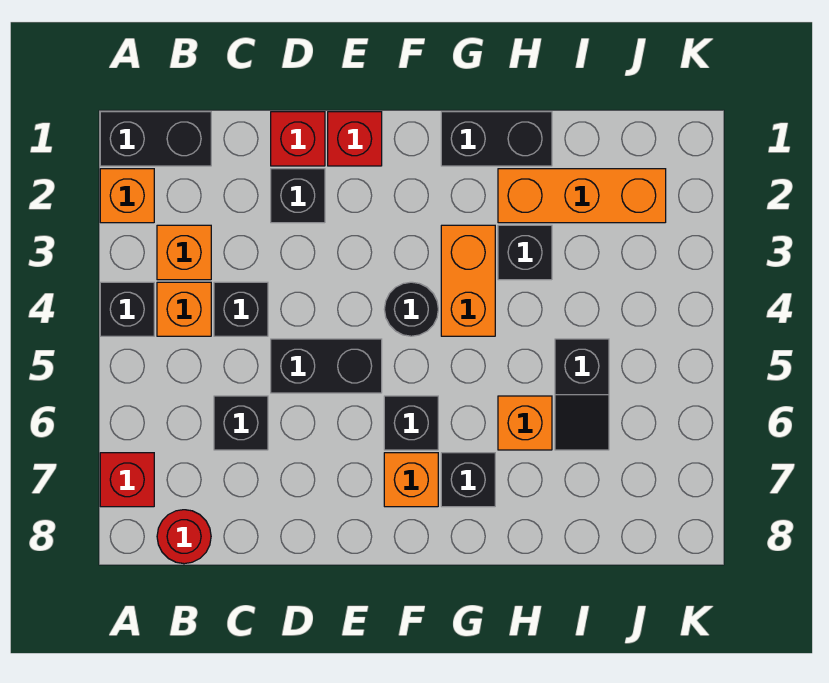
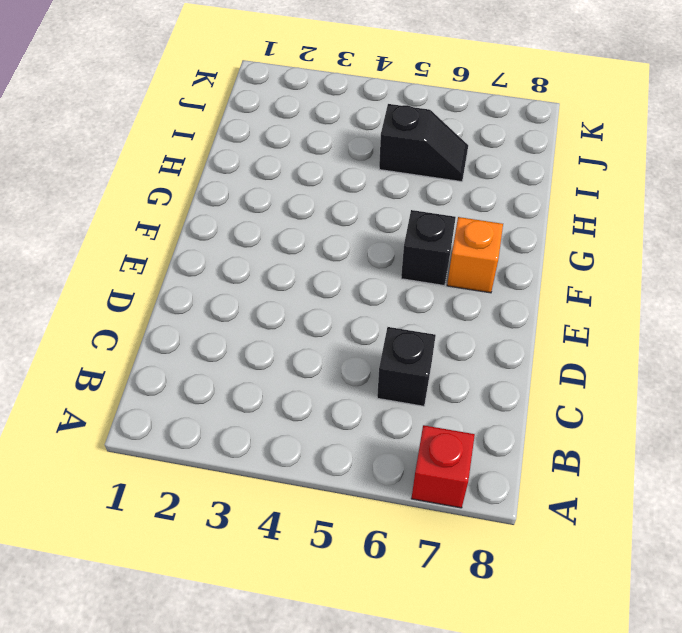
none -> black brick A1:B1 level 1
none -> orange brick A2 level 1
none -> black brick A4 level 1

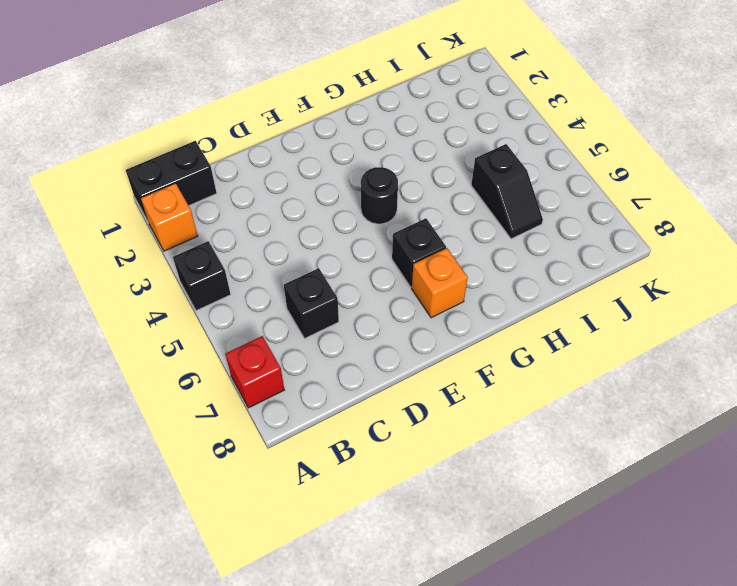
none -> orange brick B3 level 1
none -> orange brick B4 level 1
none -> red round brick B8 level 1

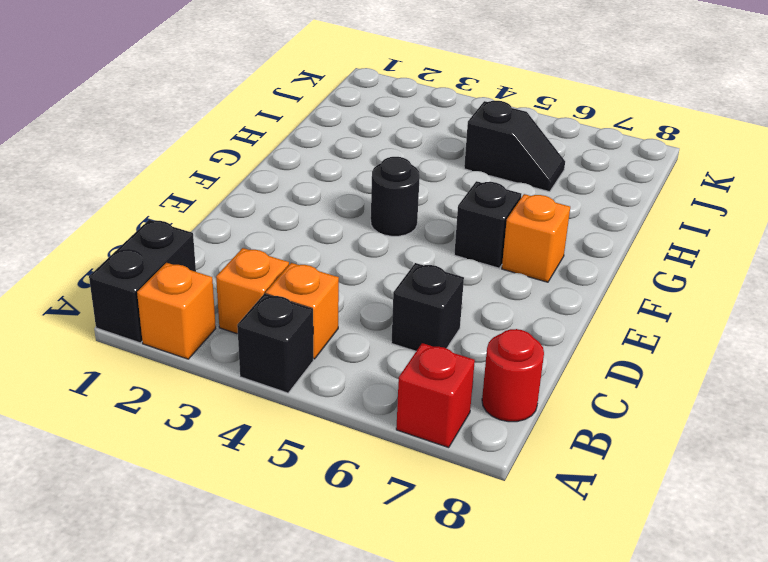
none -> black brick C4 level 1
none -> red brick D1 level 1
none -> black brick D2 level 1

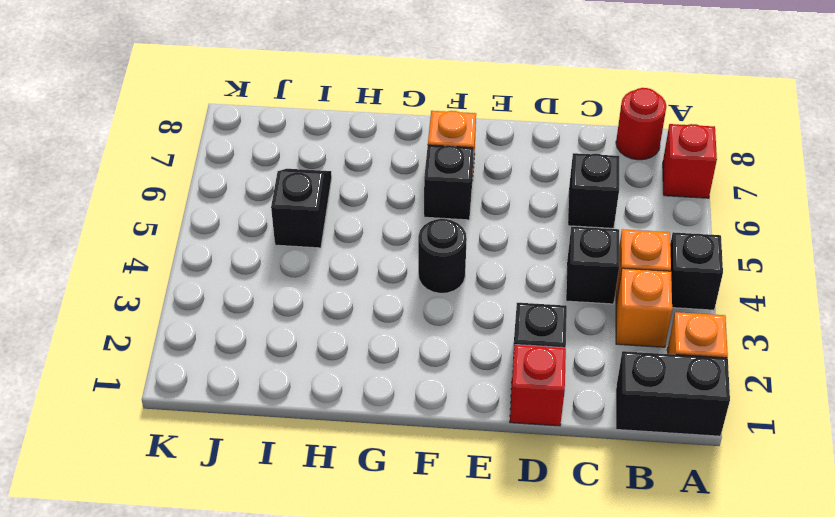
none -> black brick D5:E5 level 1
none -> red brick E1 level 1
none -> black brick G1:H1 level 1

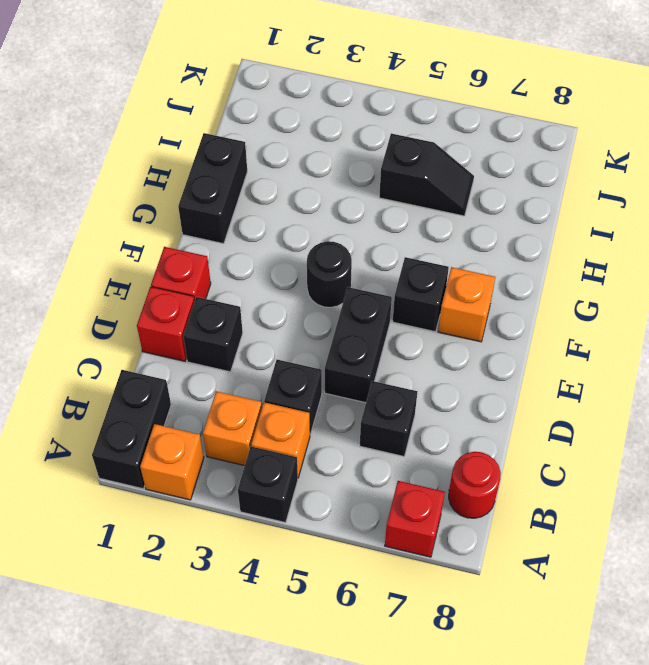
none -> orange brick G3:G4 level 1
none -> black brick G7 level 1
none -> orange brick H2:J2 level 1

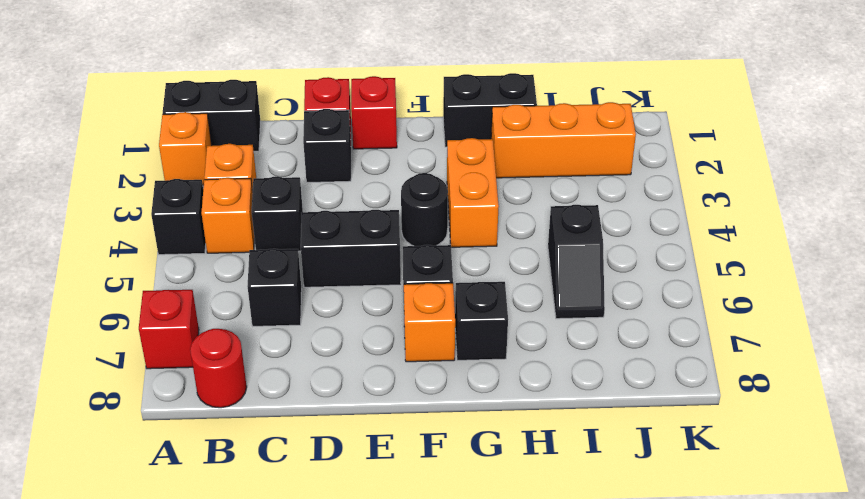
none -> black brick H3 level 1
none -> orange brick H6 level 1

